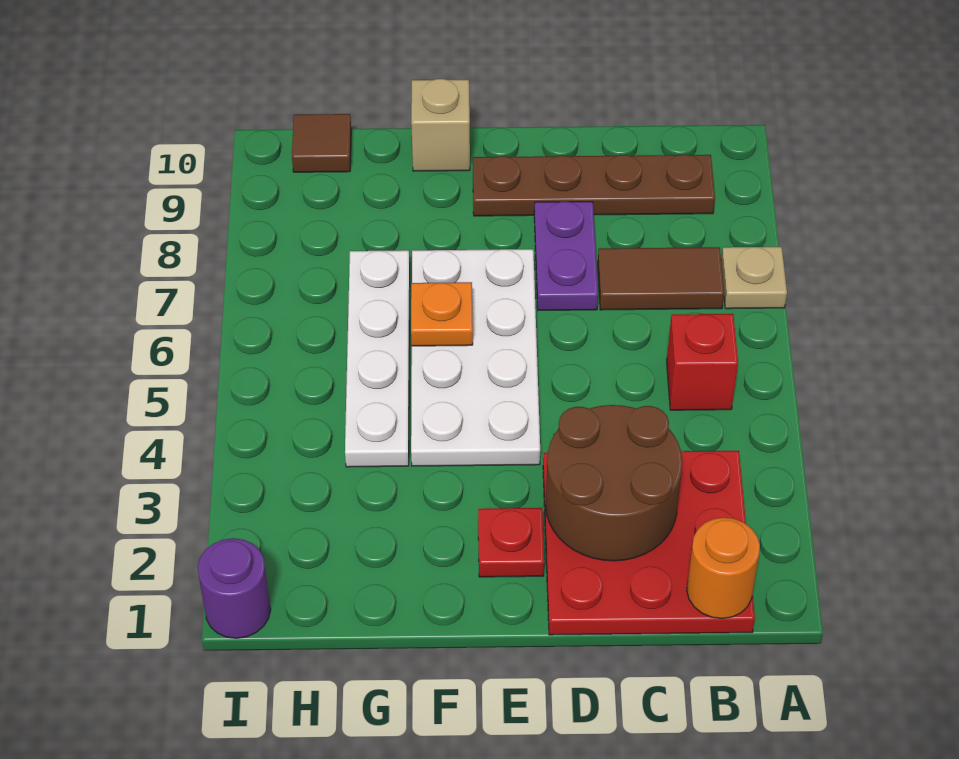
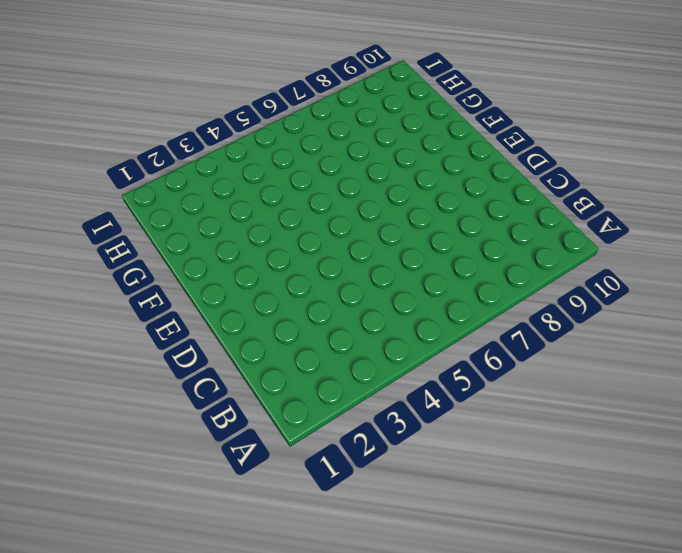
none -> tan plate A7 level 1
none -> red plate B1:D3 level 1
none -> red brick B5 level 1

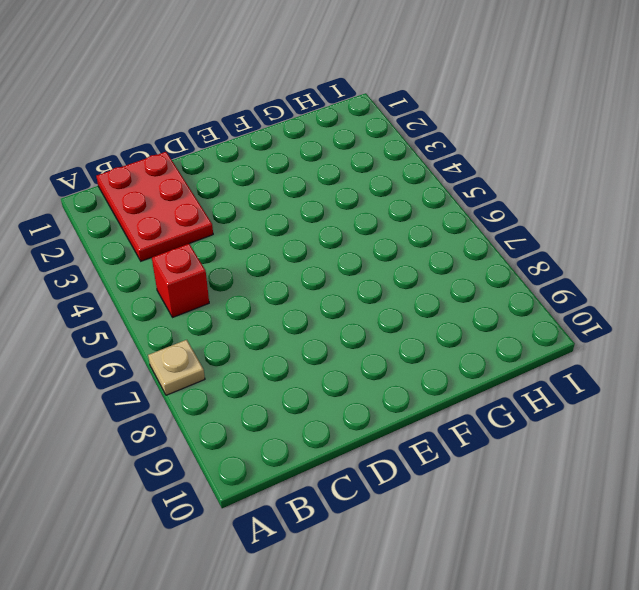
red plate B1:C3 level 1 -> red plate B1:D3 level 1
none -> brown tile B7:C7 level 1
none -> brown plate B9:E9 level 1
none -> purple plate D7:D8 level 1

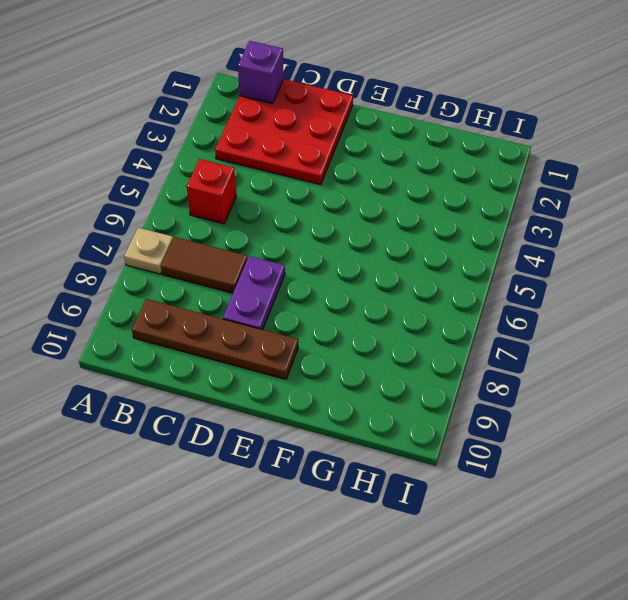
purple brick B1 level 2 -> orange round brick B1 level 2
none -> red plate E2 level 1
none -> white plate E4:F7 level 1
none -> tan brick F10 level 1

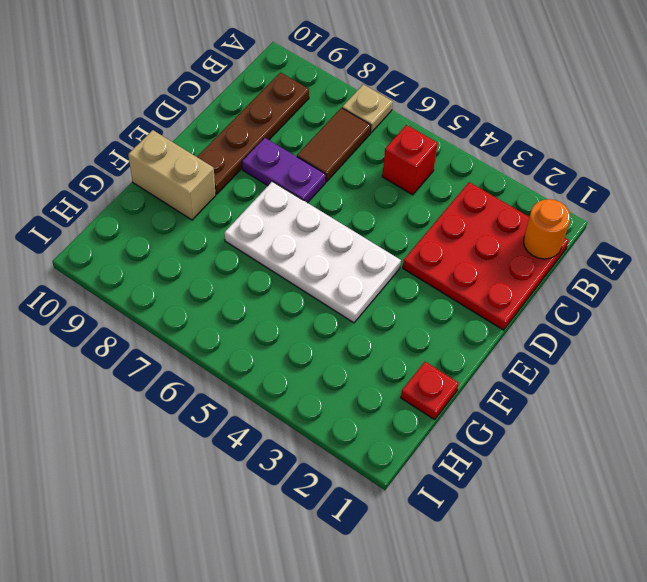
tan brick F9:F10 level 1 -> tan brick F10 level 1
red plate G1 level 1 -> red plate E2 level 1
none -> white plate G4:G7 level 1
none -> brown tile H10 level 1
none -> purple round brick I1 level 1

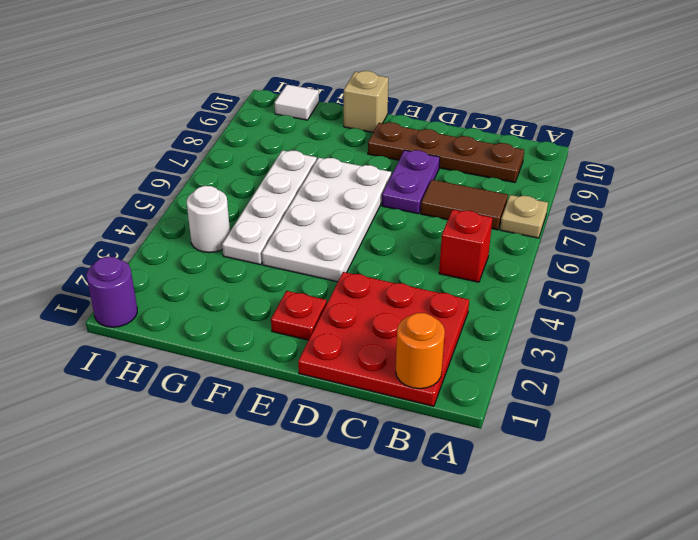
white round brick H4 level 1 -> none
white tile H10 level 1 -> brown tile H10 level 1
none -> brown round brick C2:D3 level 2
none -> orange plate F6 level 2

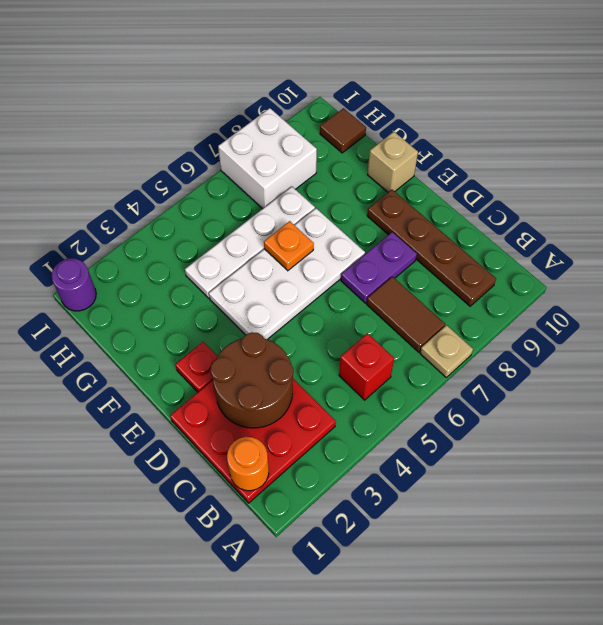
white brick H7:I8 level 1 -> none

